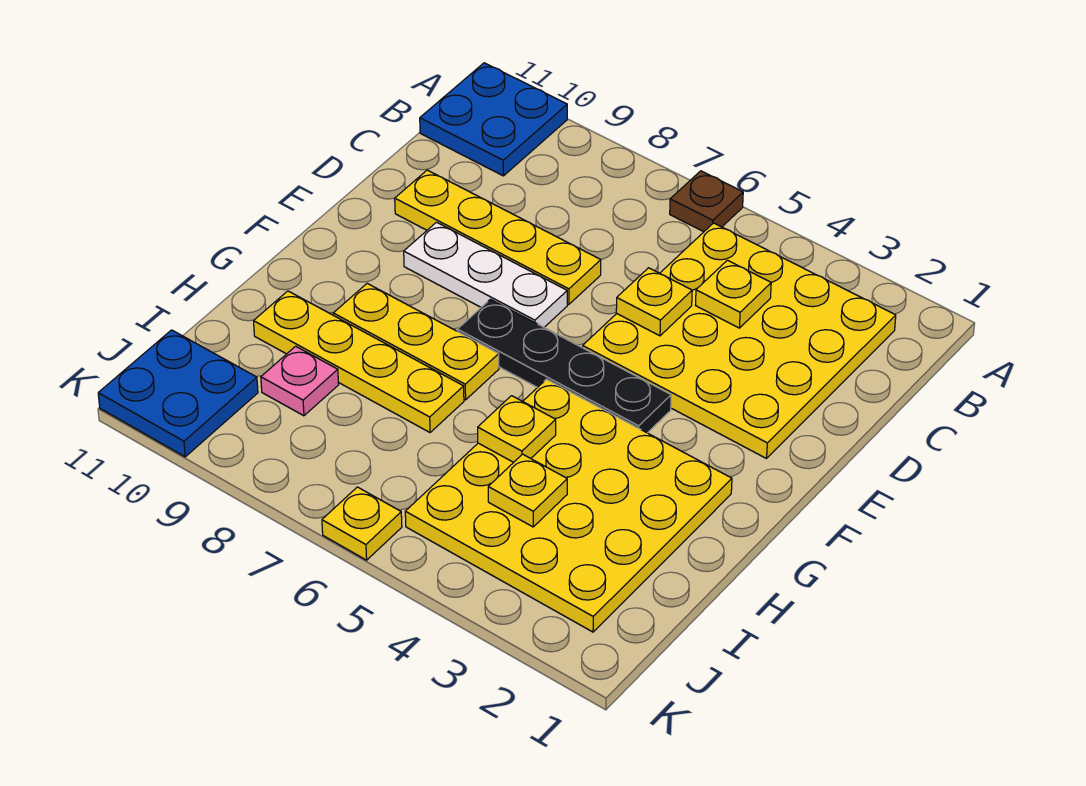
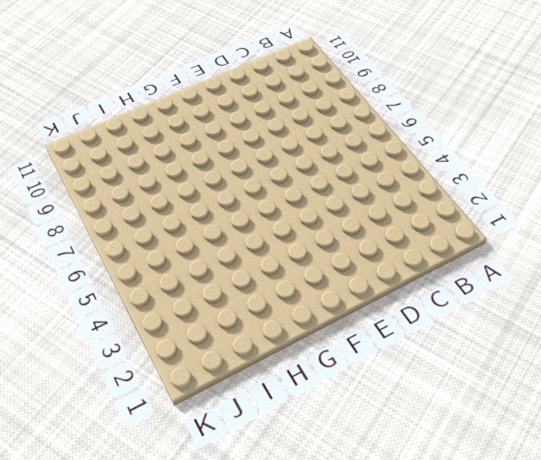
none -> brown plate A6 level 1
none -> blue plate A10:B11 level 1
none -> yellow plate B2:E5 level 1

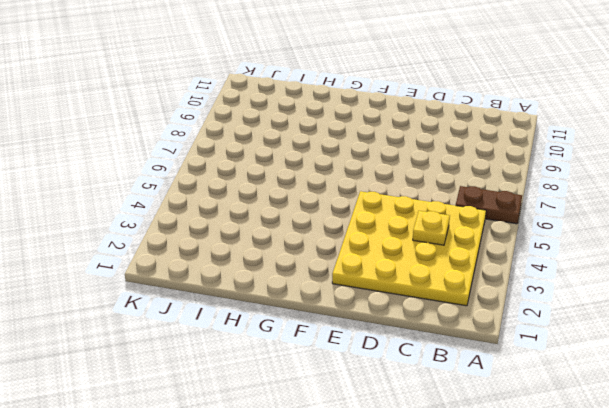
brown plate A6:B6 level 1 -> brown plate A6 level 1
none -> blue plate A10:B11 level 1
none -> yellow plate D7:D10 level 1
none -> white plate E7:E9 level 1

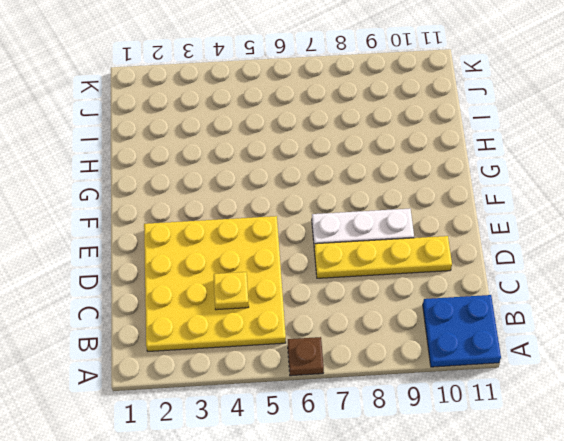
none -> black plate F4:F7 level 1
none -> yellow plate G2:J5 level 1
none -> yellow plate G7:G9 level 1

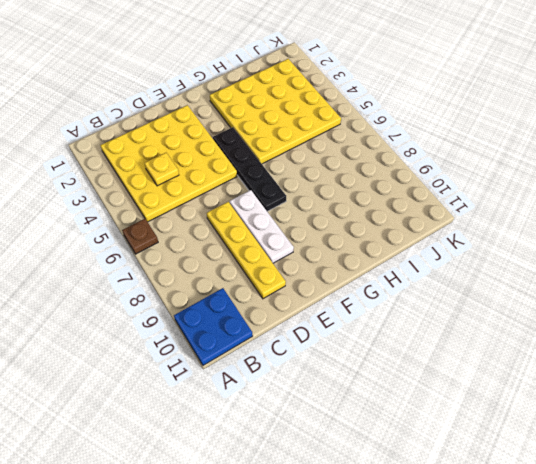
none -> yellow plate G7:G9 level 1
none -> yellow plate H7:H10 level 1
none -> pink plate I9 level 1

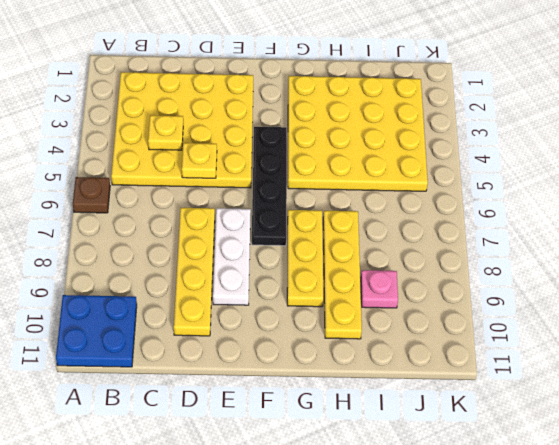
none -> blue plate J10:K11 level 1
none -> yellow plate K6 level 1
none -> yellow plate H5 level 2

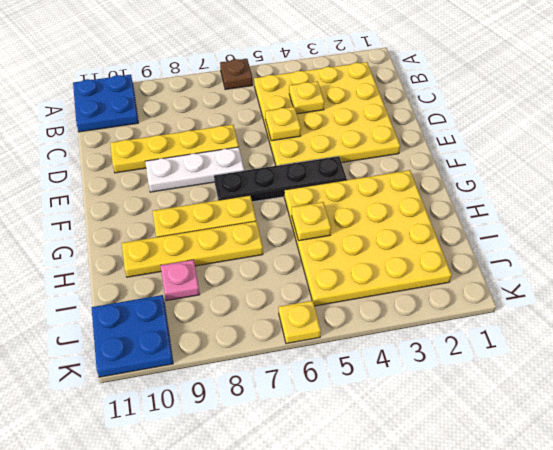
none -> yellow plate I4 level 2

